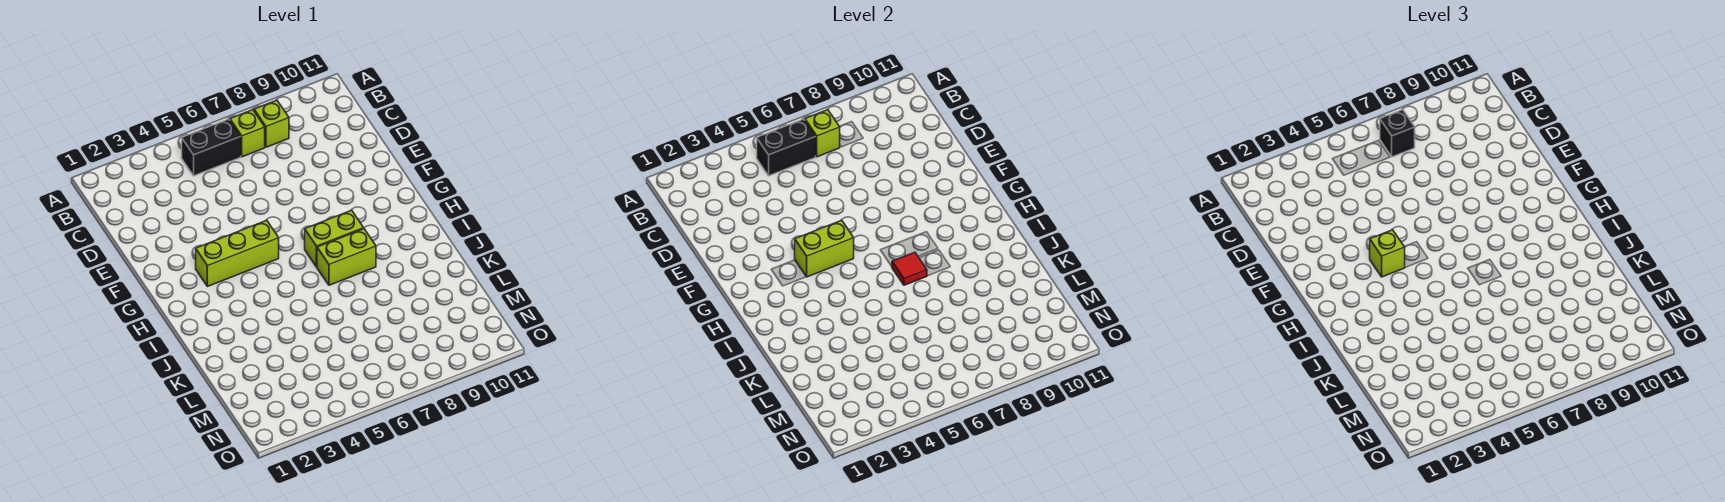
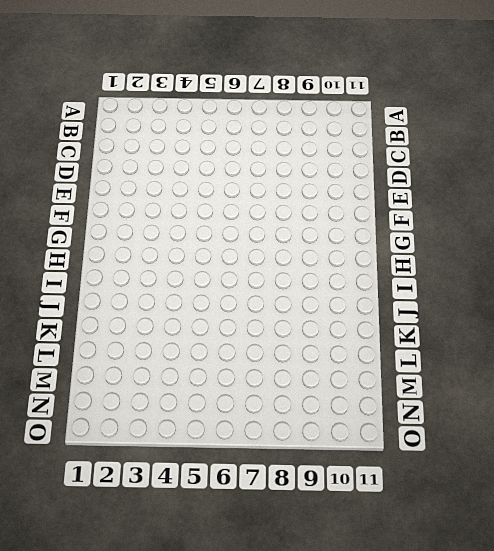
none -> black brick B5:B6 level 1
none -> lime brick B7 level 1
none -> lime brick B8 level 1

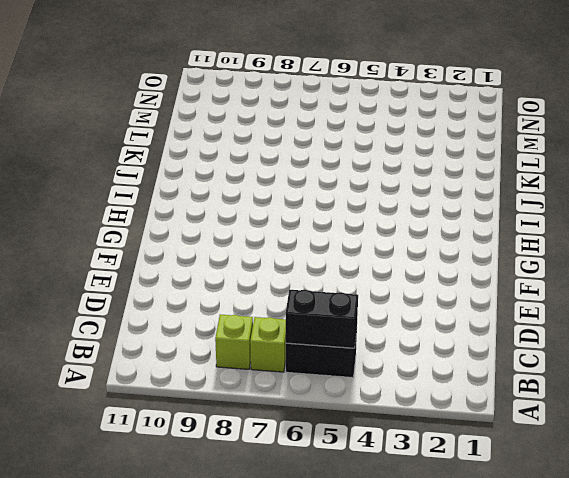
none -> lime brick G3:G5 level 1
none -> lime brick H7:H8 level 1
none -> lime brick I7:I8 level 1

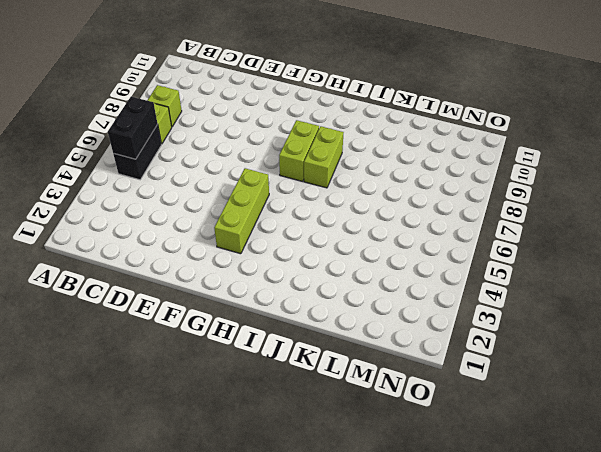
none -> lime brick B7 level 2
none -> lime brick G4:G5 level 2
none -> red tile I7 level 2

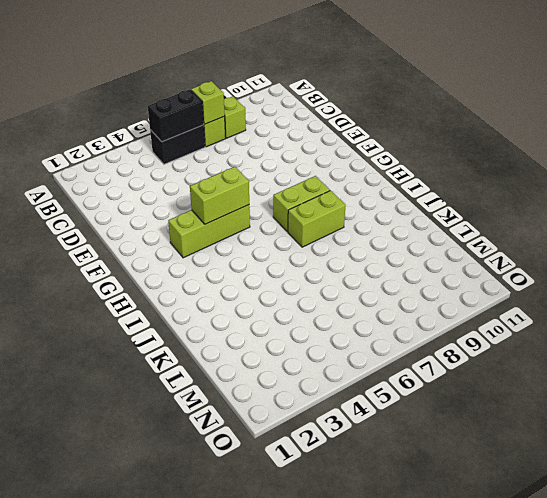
none -> red tile I7 level 2
none -> black brick B7 level 3
none -> lime brick G4 level 3

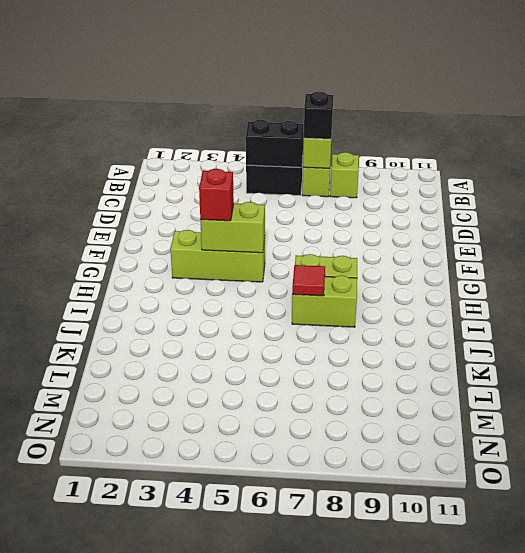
red brick G4 level 3 -> lime brick G4 level 3

